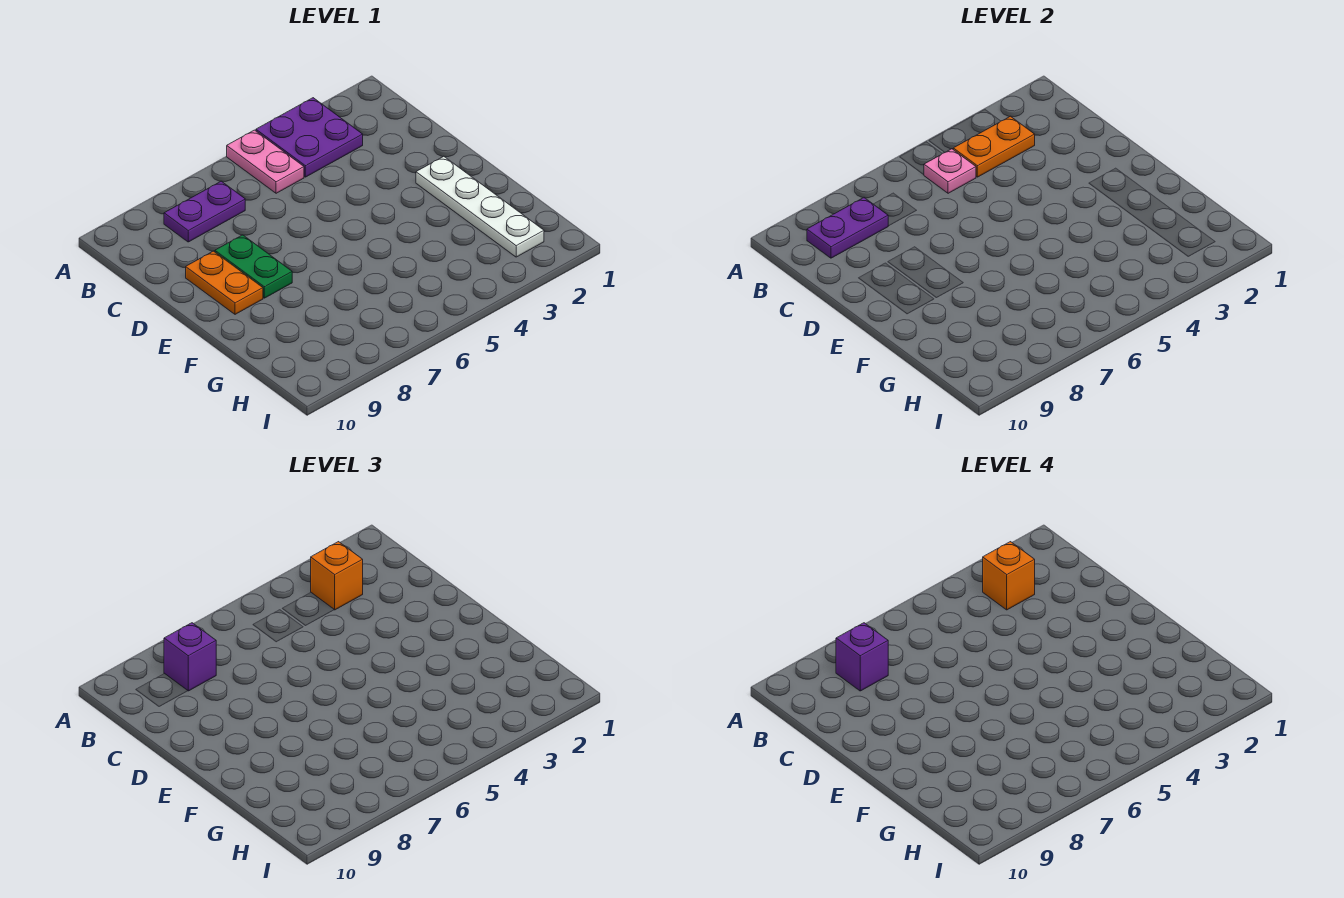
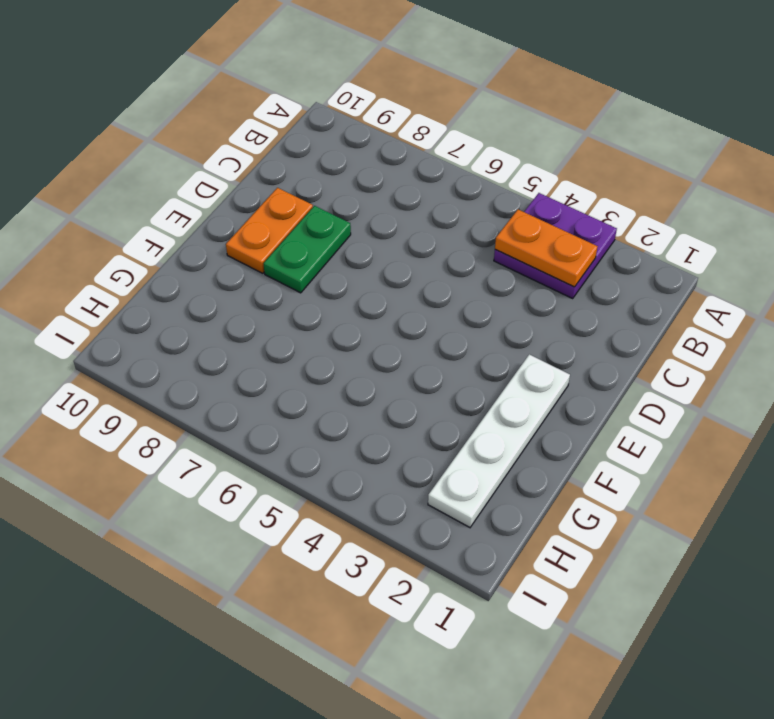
none -> pink plate A5:B5 level 1
none -> purple plate B7:B8 level 1
none -> pink plate B5 level 2

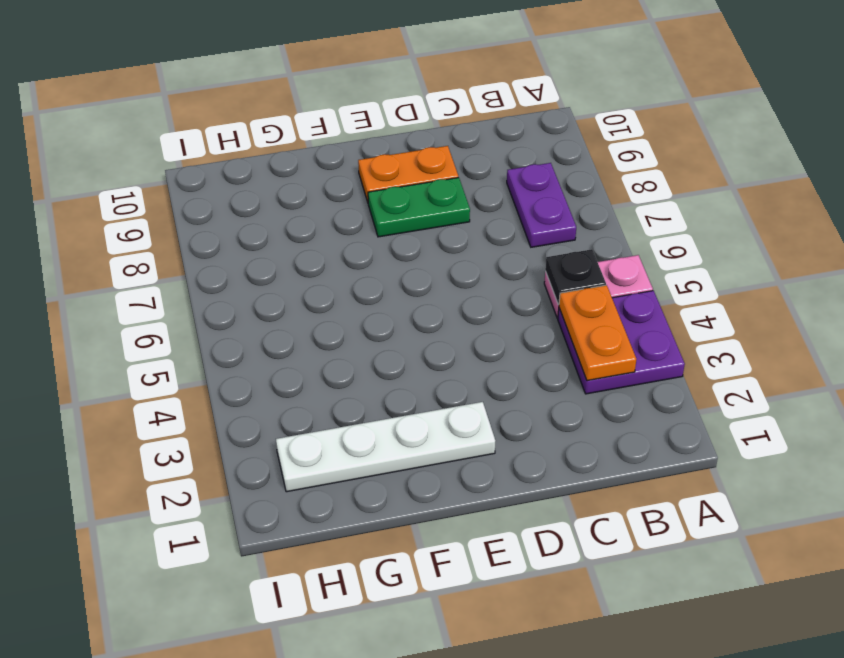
black plate B5 level 2 -> pink plate B5 level 2
none -> purple plate B8:B9 level 2
none -> orange brick B3 level 3
none -> purple brick B8 level 3

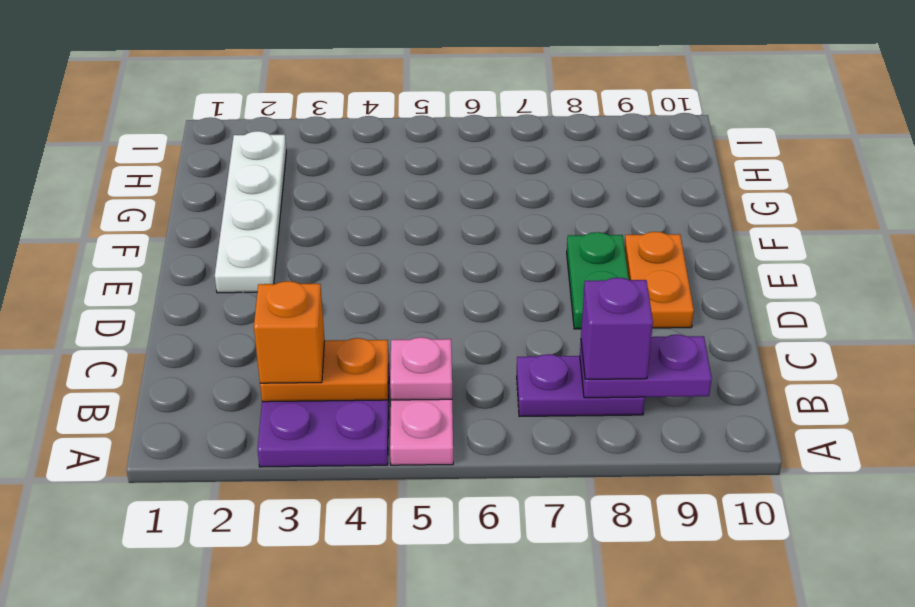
none -> orange brick B3 level 4
none -> purple brick B8 level 4

